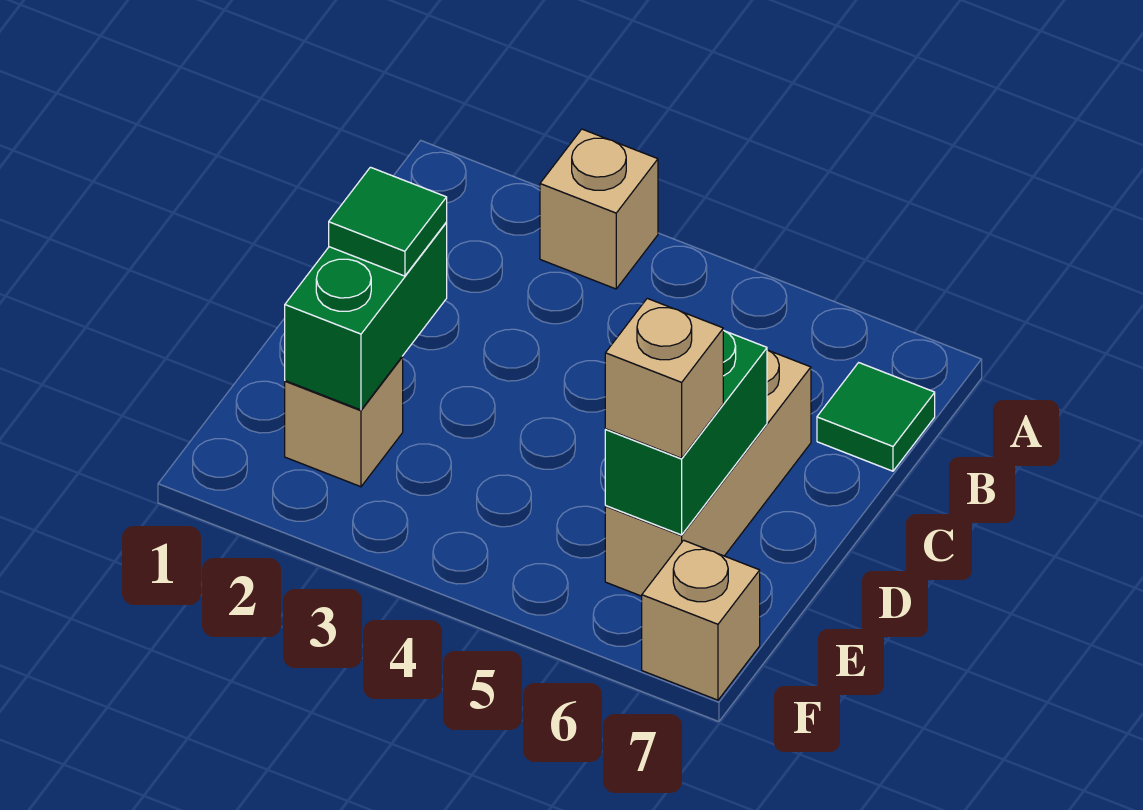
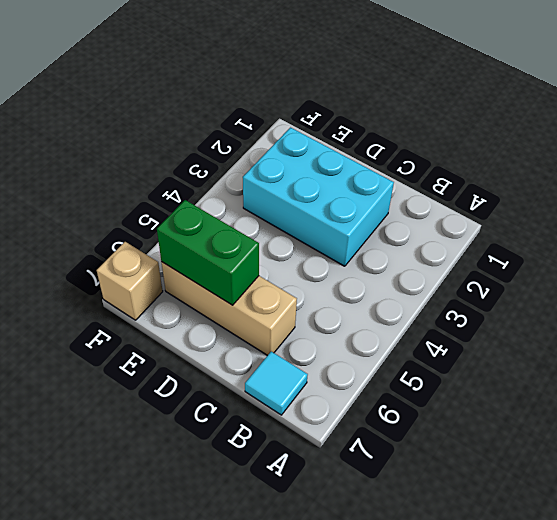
cyan tile B7 level 1 -> green tile B7 level 1
cyan brick C2:E3 level 1 -> tan brick E2 level 1
none -> tan brick A3 level 1
none -> green brick D2:E2 level 2

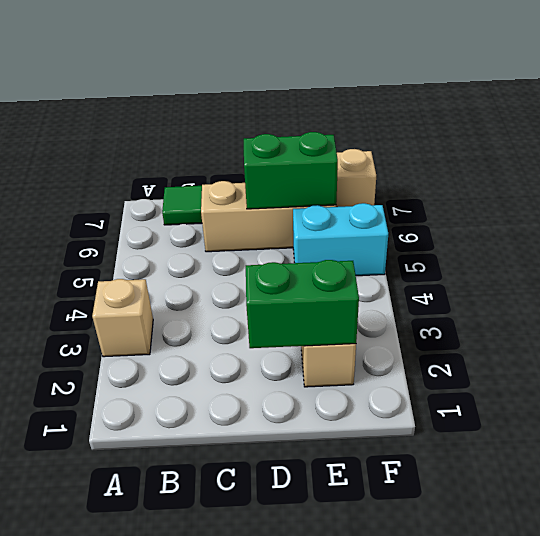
cyan brick E5:F5 level 1 -> none
none -> green tile D2 level 3
none -> tan brick E6 level 3

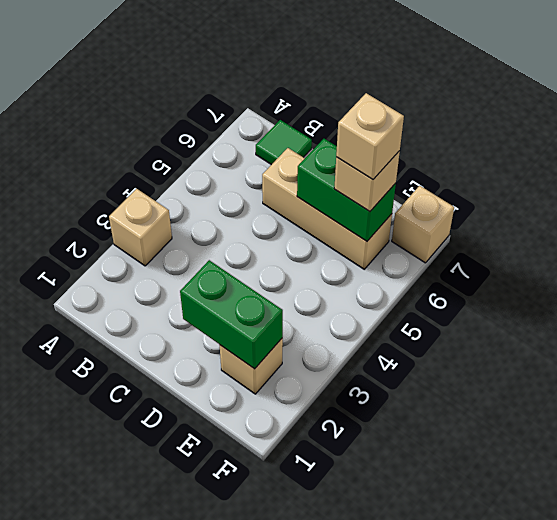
tan brick E6 level 4 -> none
none -> green tile D2 level 3

